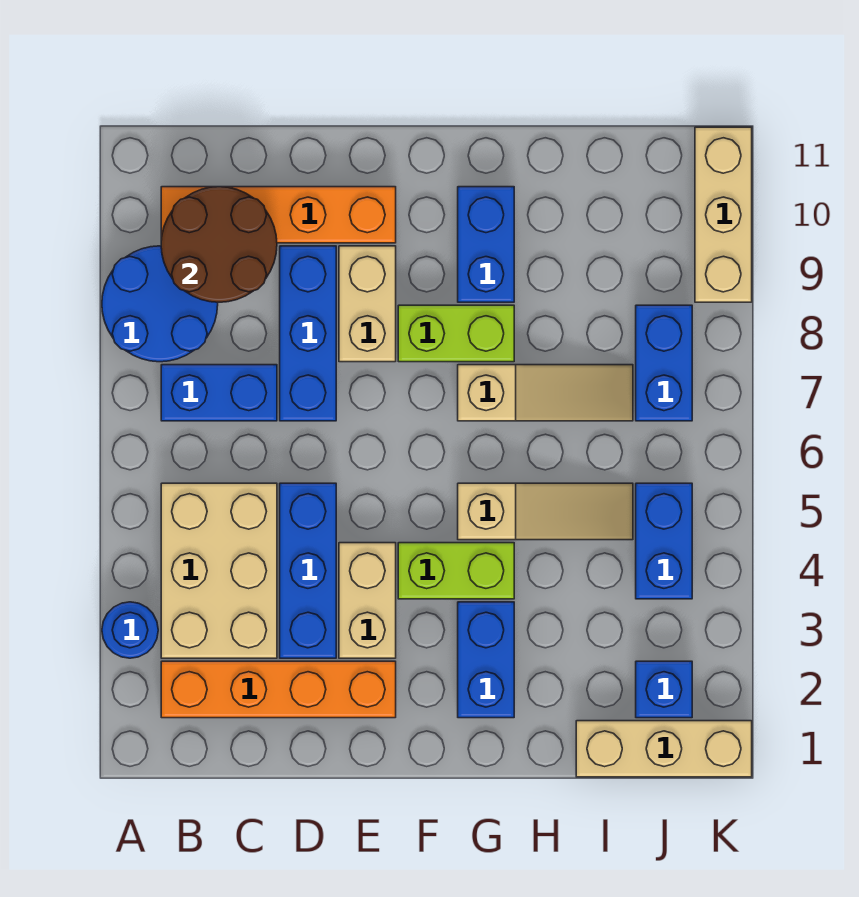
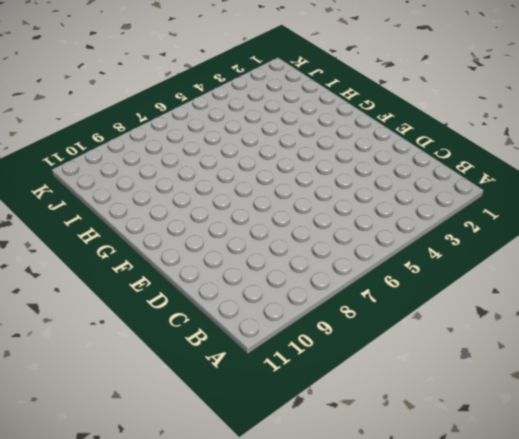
none -> blue round brick A3 level 1
none -> blue round brick A8:B9 level 1
none -> orange brick B2:E2 level 1

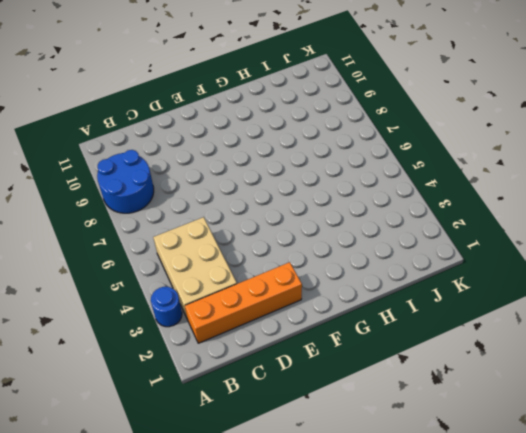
none -> blue brick B7:C7 level 1
none -> orange brick B10:E10 level 1
none -> blue brick D3:D5 level 1

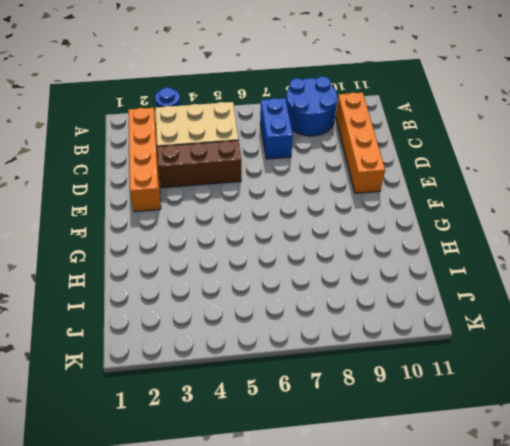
brown brick D3:D5 level 1 -> blue brick D3:D5 level 1
none -> blue brick D7:D9 level 1
none -> tan brick E3:E4 level 1
none -> tan brick E8:E9 level 1

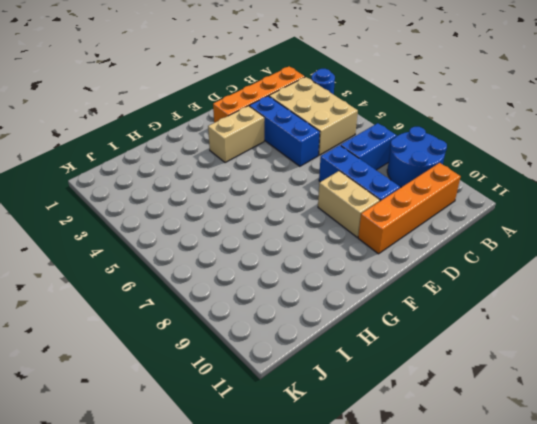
tan brick E3:F3 level 1 -> tan brick E3:E4 level 1
none -> lime brick F4:G4 level 1
none -> lime brick F8:G8 level 1
none -> blue brick G2:G3 level 1

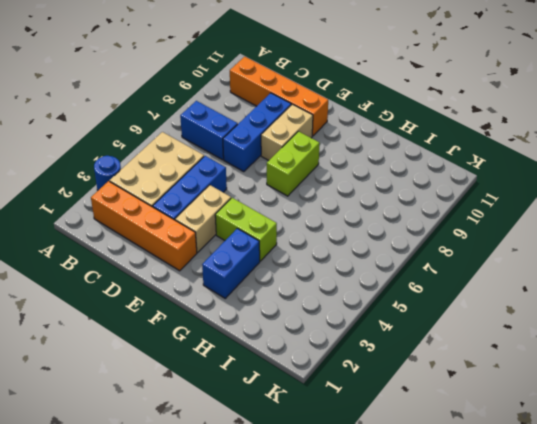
lime brick F7:F8 level 1 -> lime brick F8:G8 level 1
none -> blue round brick A8:B9 level 1
none -> tan slope G5:I5 level 1 top G
none -> tan slope G7:I7 level 1 top G

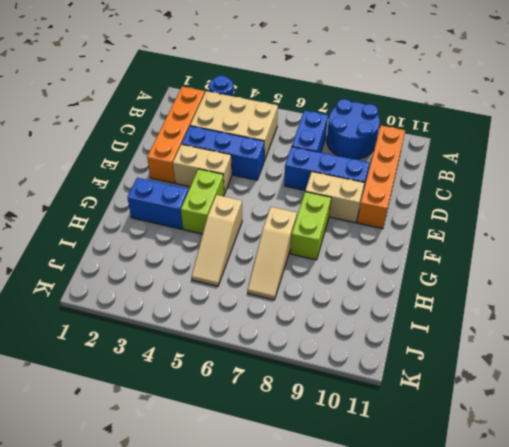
none -> blue brick G9:G10 level 1
none -> tan brick I1:K1 level 1
none -> blue brick J2 level 1

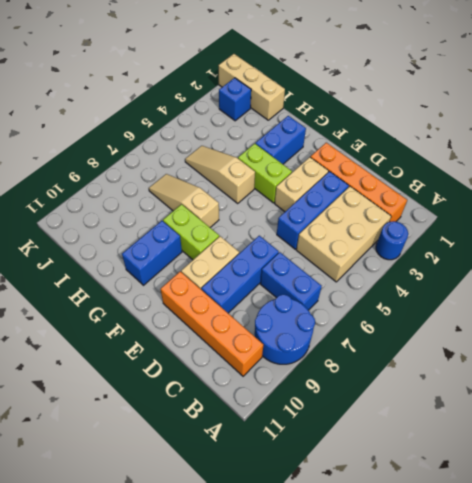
none -> blue brick J4:J5 level 1
none -> blue brick J7:J8 level 1
none -> tan brick K9:K11 level 1

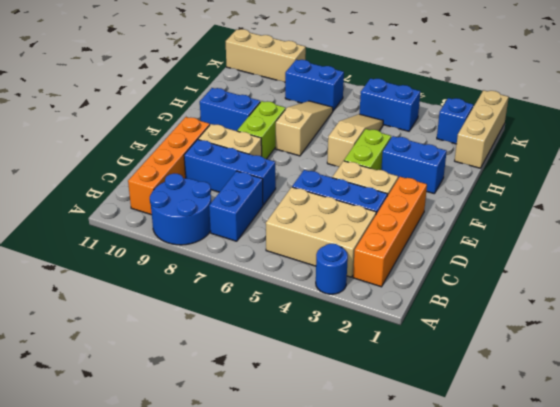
none -> brown round brick B9:C10 level 2

